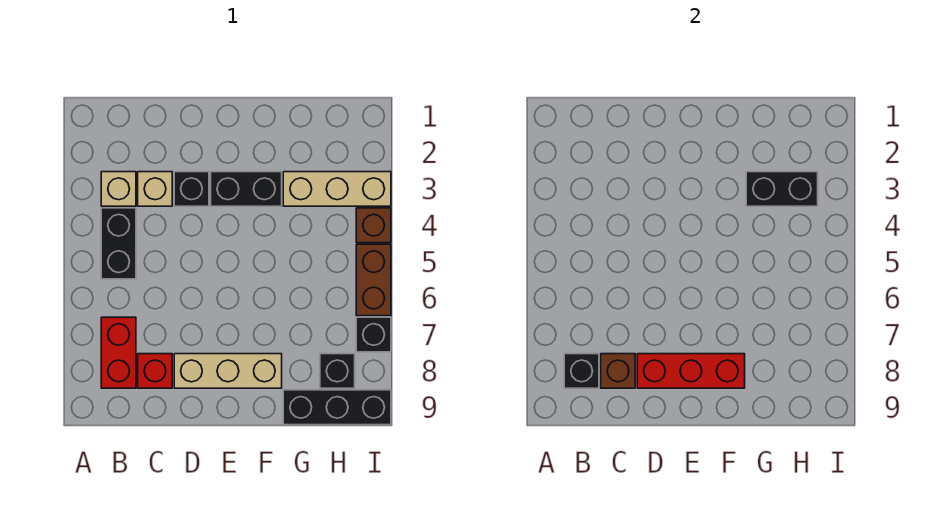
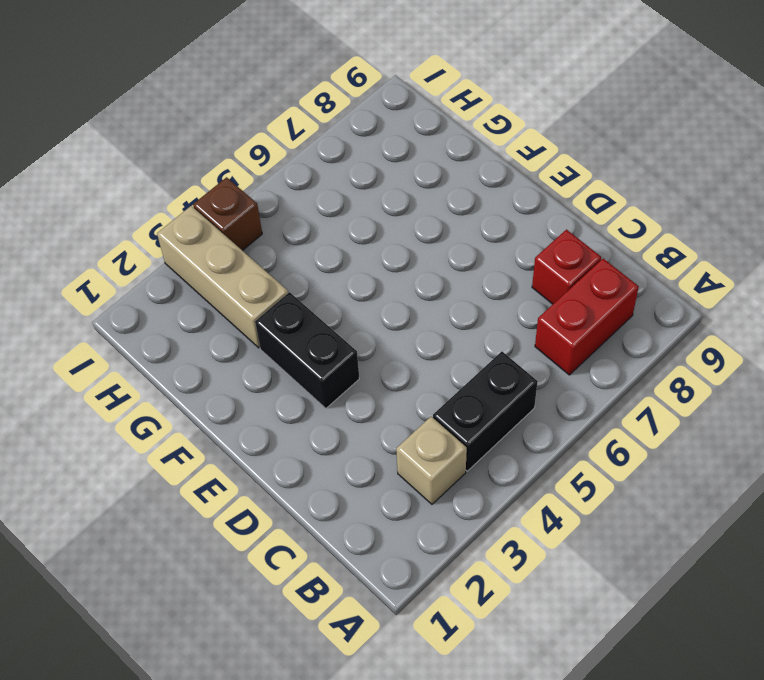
none -> tan brick C3 level 1
none -> black brick D3 level 1
none -> tan brick D8:F8 level 1

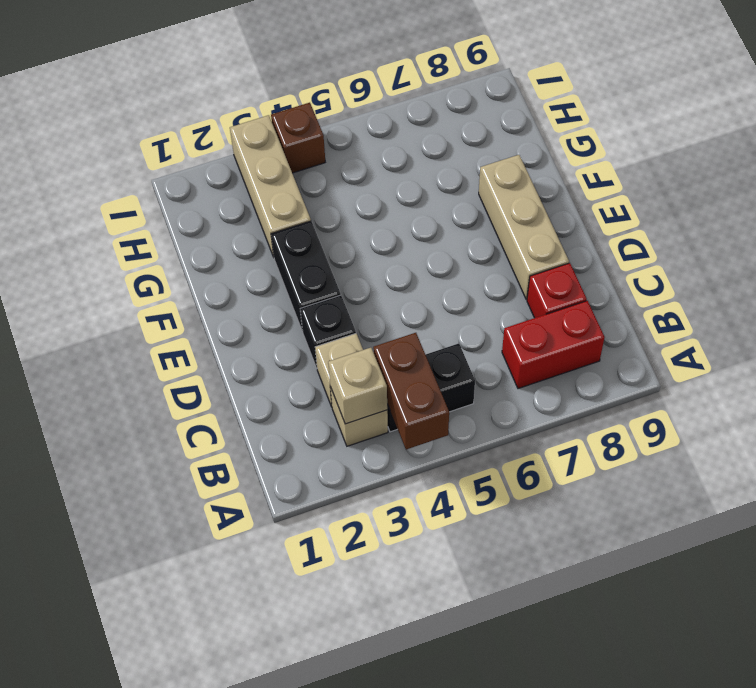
brown brick A4:B4 level 2 -> brown brick I5:I6 level 1
tan brick B3 level 2 -> none
none -> black brick G9:I9 level 1
none -> black brick H8 level 1
none -> black brick I7 level 1

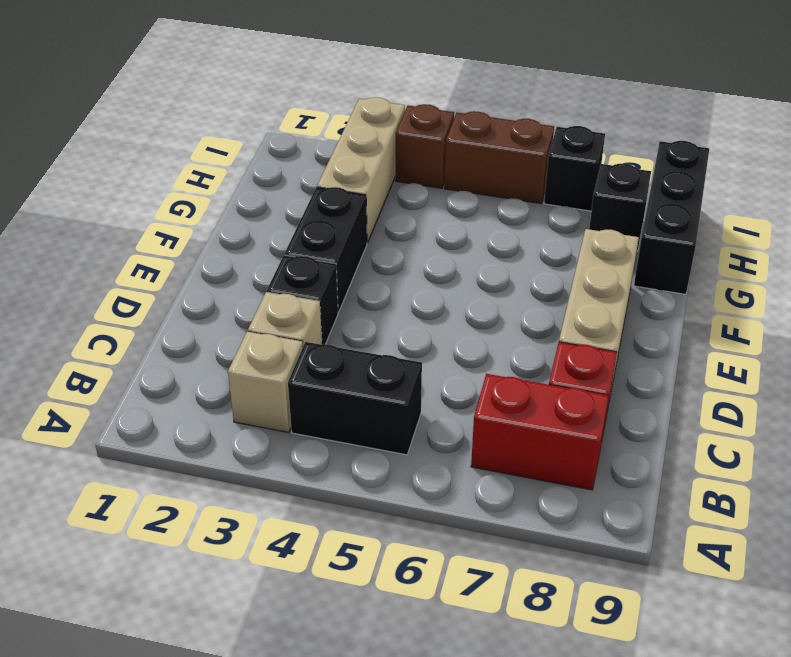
none -> black brick B8 level 2
none -> brown brick C8 level 2
none -> red brick D8:F8 level 2

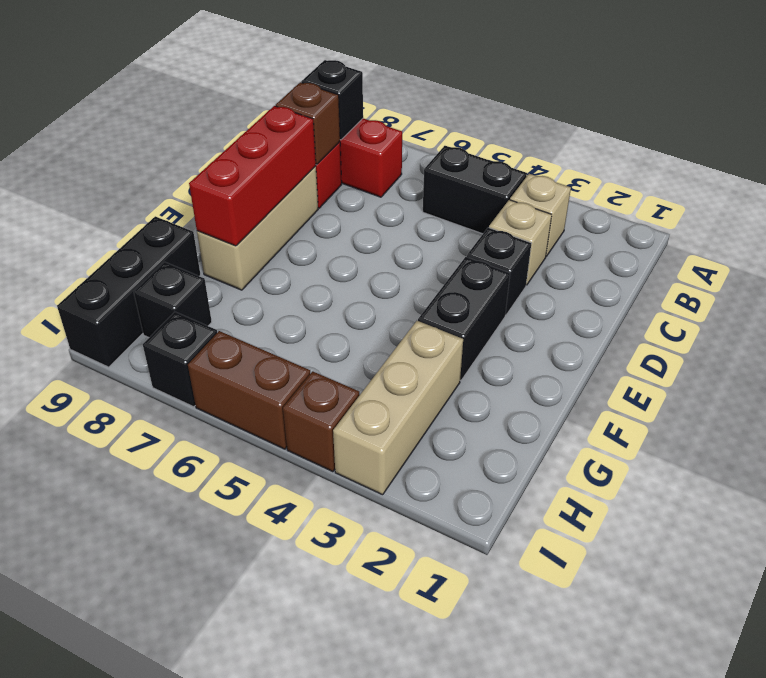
none -> black brick G3:H3 level 2

